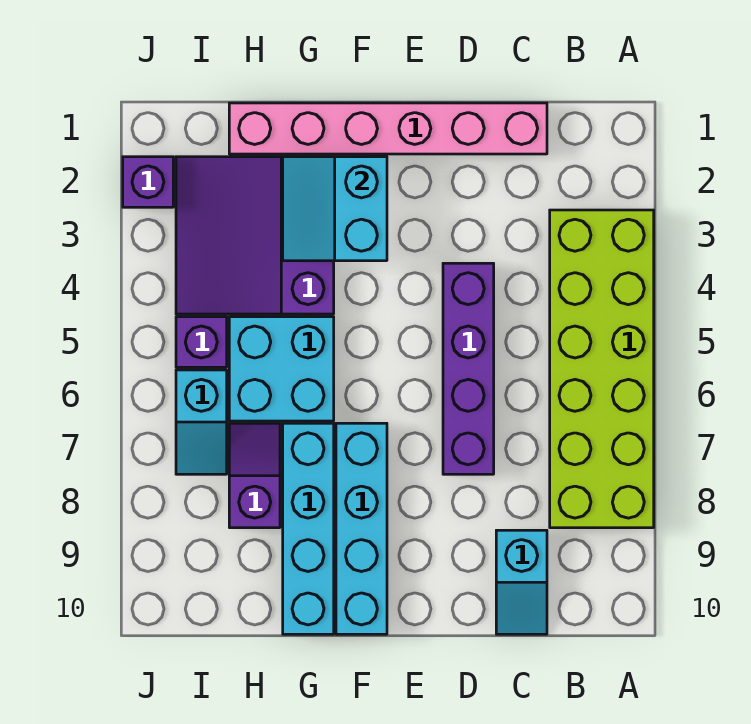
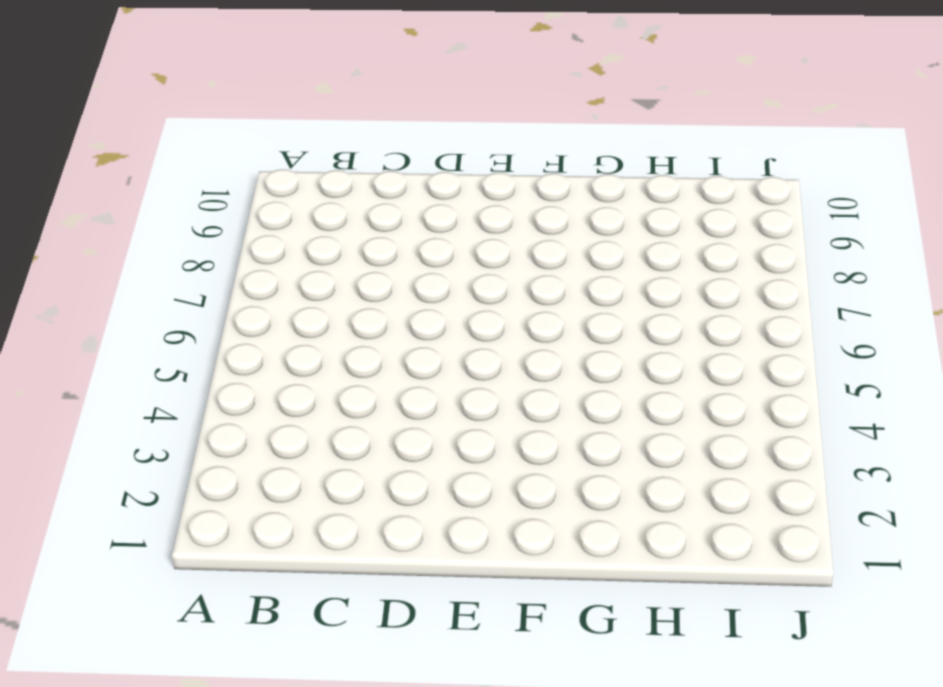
none -> lime brick A3:B8 level 1
none -> pink brick C1:H1 level 1
none -> cyan slope C9:C10 level 1 top 9

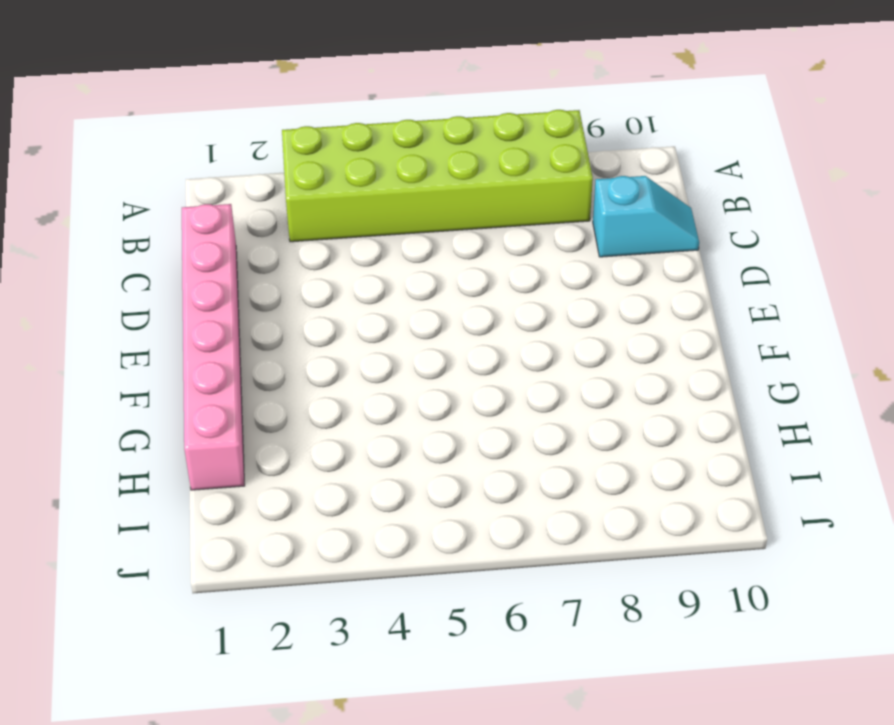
none -> purple brick D4:D7 level 1
none -> cyan brick F7:F10 level 1
none -> purple slope G2:I4 level 1 top G

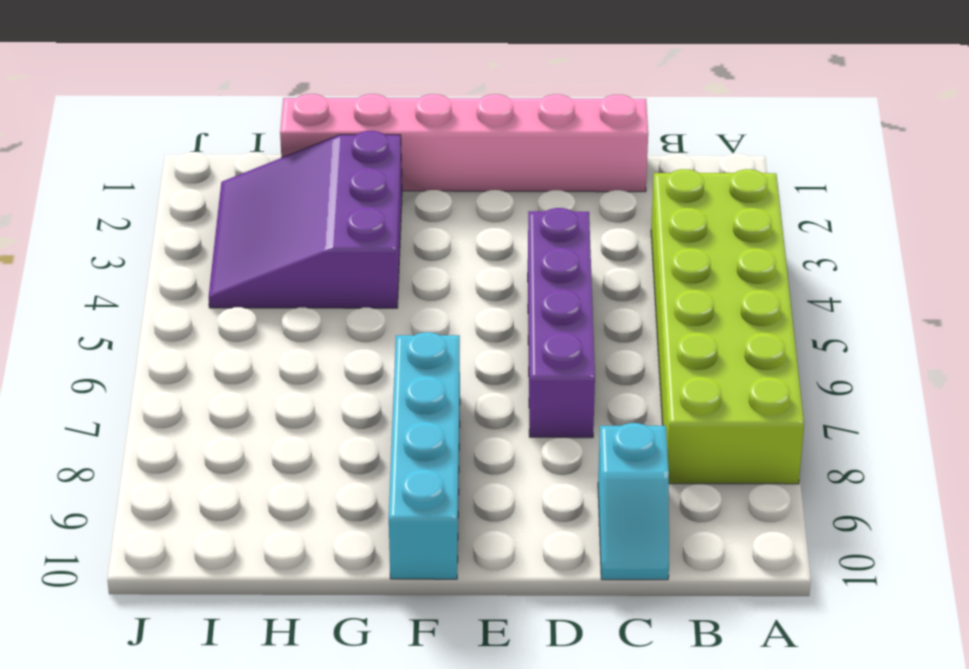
none -> cyan brick G5:H6 level 1
none -> cyan brick G7:G10 level 1
none -> purple slope H7:H8 level 1 top 8

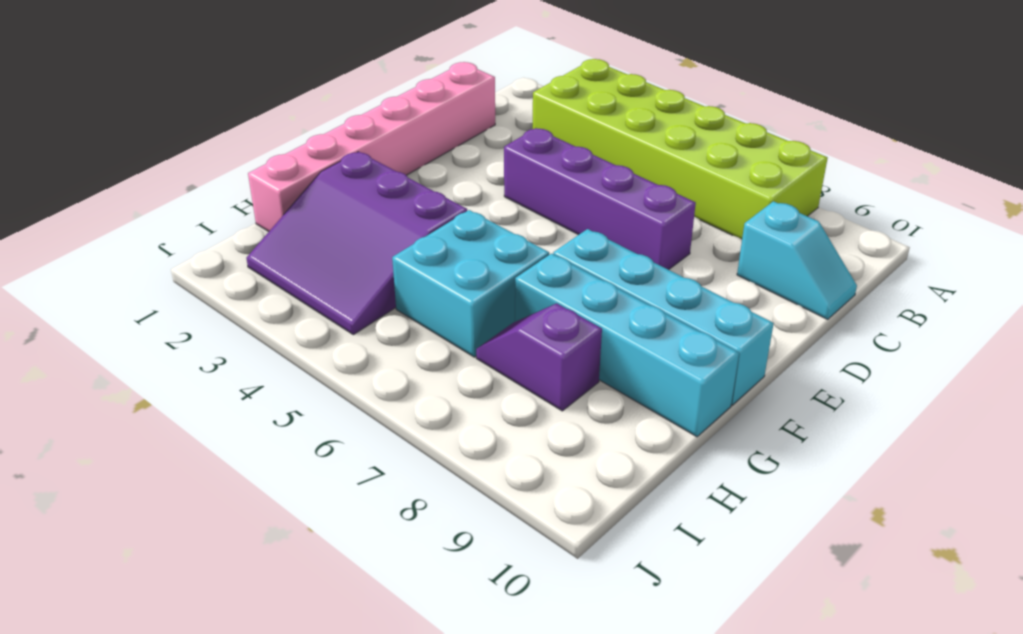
none -> purple brick I5 level 1
none -> cyan slope I6:I7 level 1 top 6
none -> purple brick J2 level 1

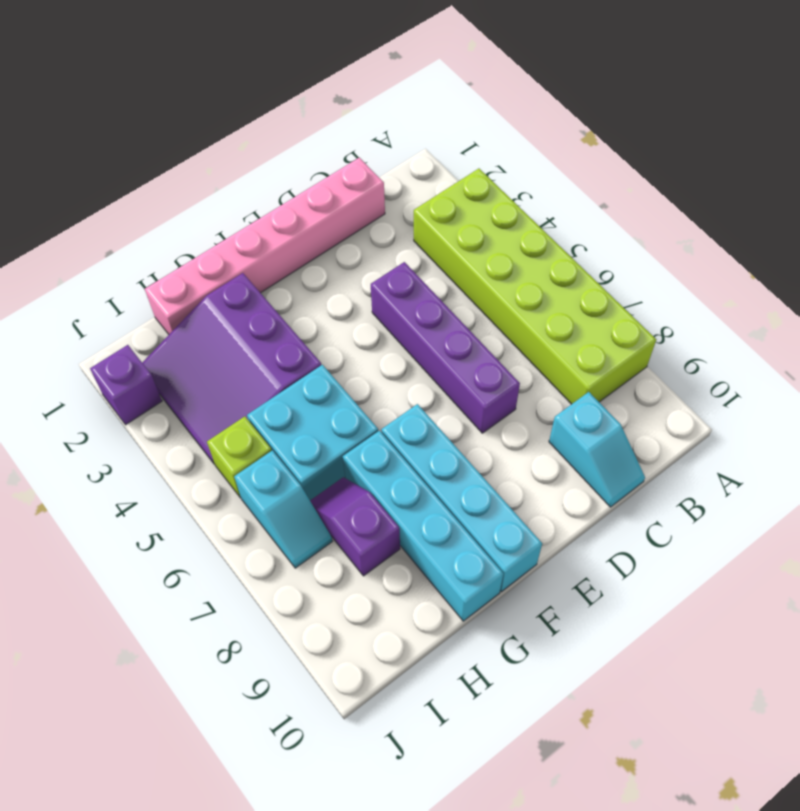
lime brick I5 level 1 -> purple brick I5 level 1
none -> cyan slope F2:G3 level 2 top F

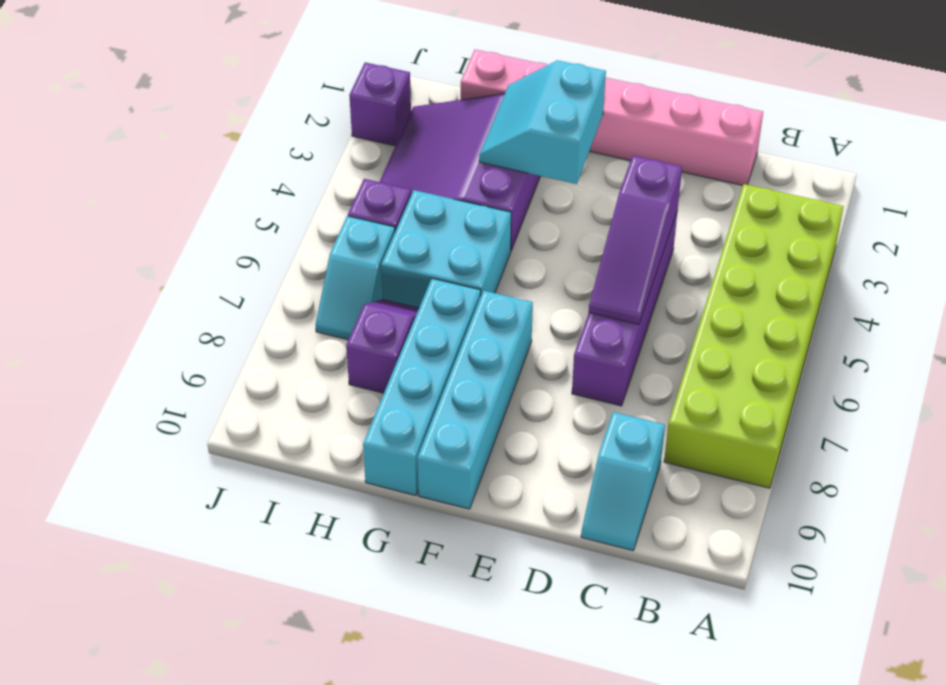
purple slope D4:D6 level 2 top 4 -> none

